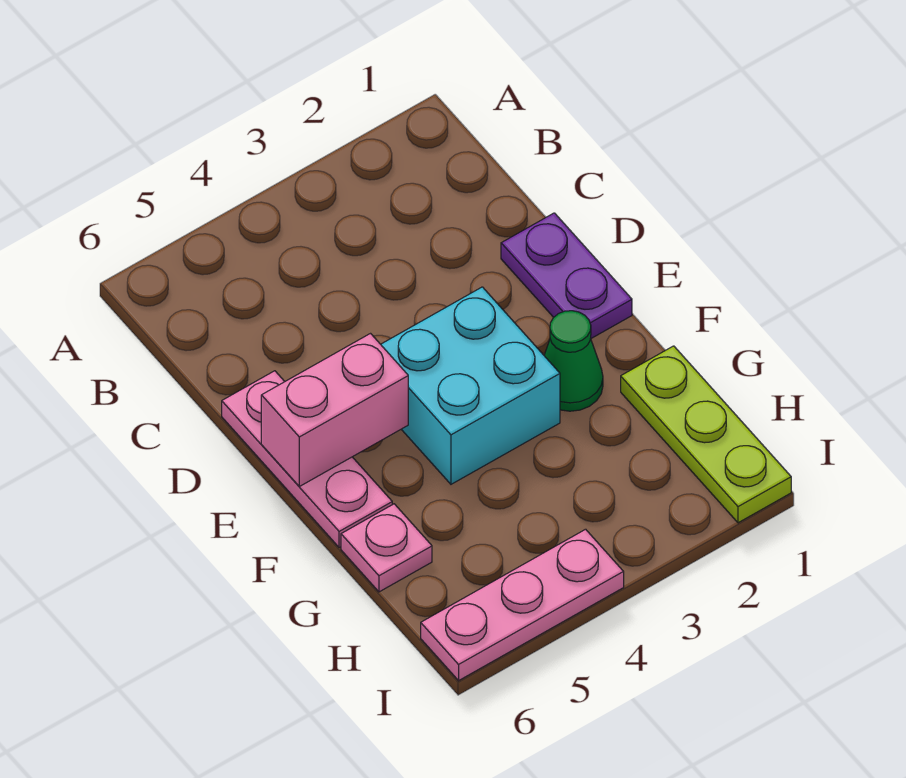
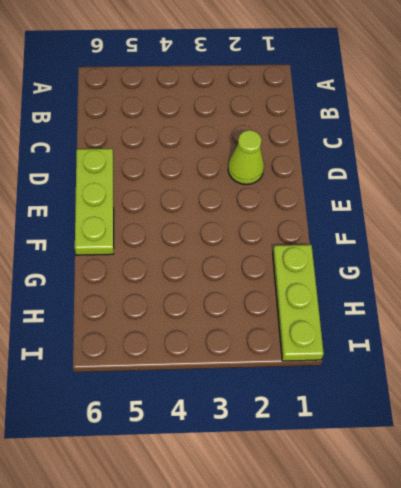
lime cone D2 level 1 -> none
lime plate D6:F6 level 1 -> pink plate D6:F6 level 1
none -> purple plate D1:E1 level 1
none -> cyan brick E3:F4 level 1

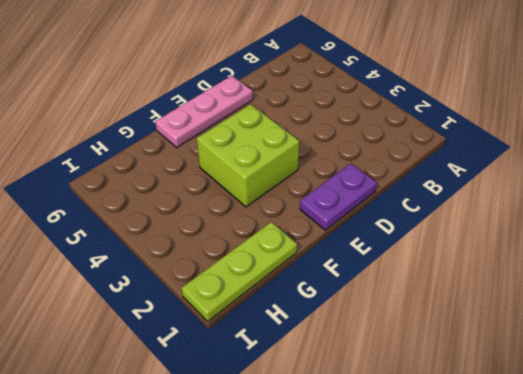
lime brick E3:F4 level 1 -> cyan brick E3:F4 level 1
none -> green cone F2 level 1
none -> pink plate G6 level 1

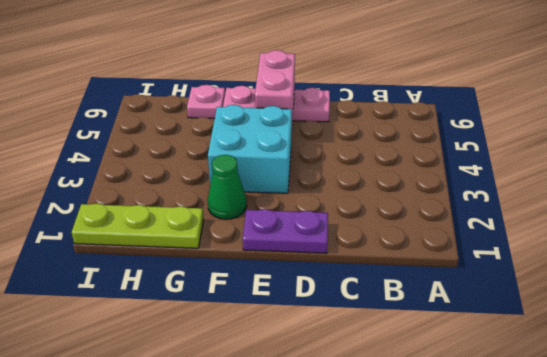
none -> pink plate I4:I6 level 1

